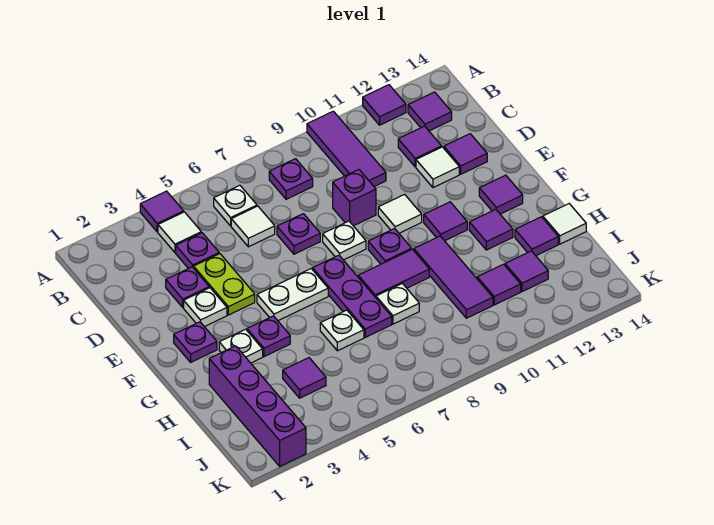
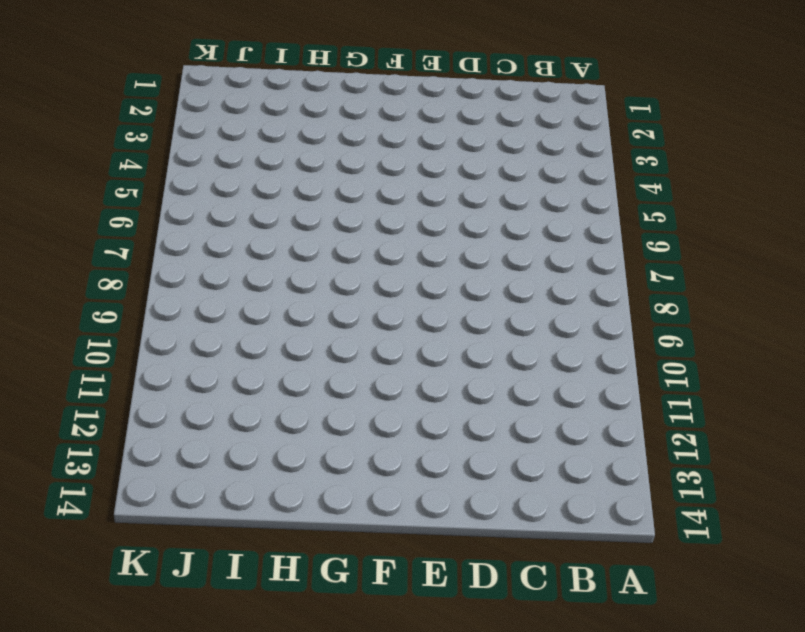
none -> purple tile A4 level 1
none -> purple tile A10:C10 level 1
none -> purple tile A12 level 1
none -> white tile B4 level 1

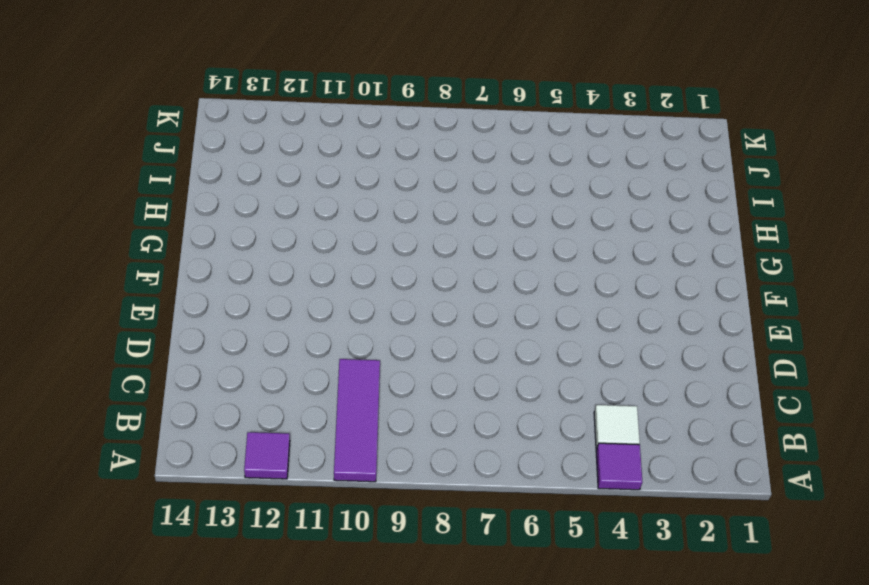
none -> white plate B6 level 1
none -> purple plate B8 level 1
none -> purple tile B13 level 1
none -> purple plate C4 level 1

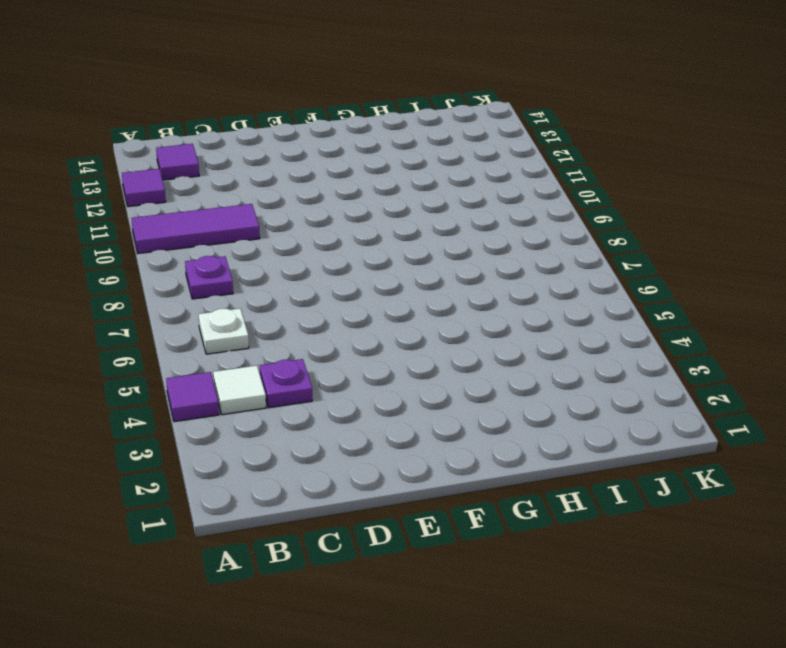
none -> white tile C6 level 1
none -> purple tile C12 level 1
none -> purple plate D3 level 1
none -> lime plate D4:E4 level 1

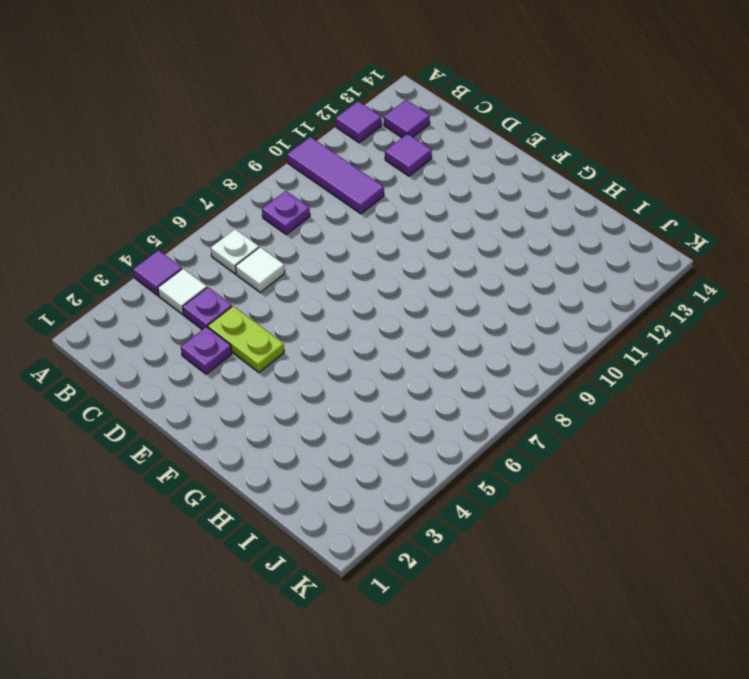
none -> purple plate D7 level 1
none -> purple brick D9 level 1
none -> white tile D12 level 1
none -> purple tile D13 level 1

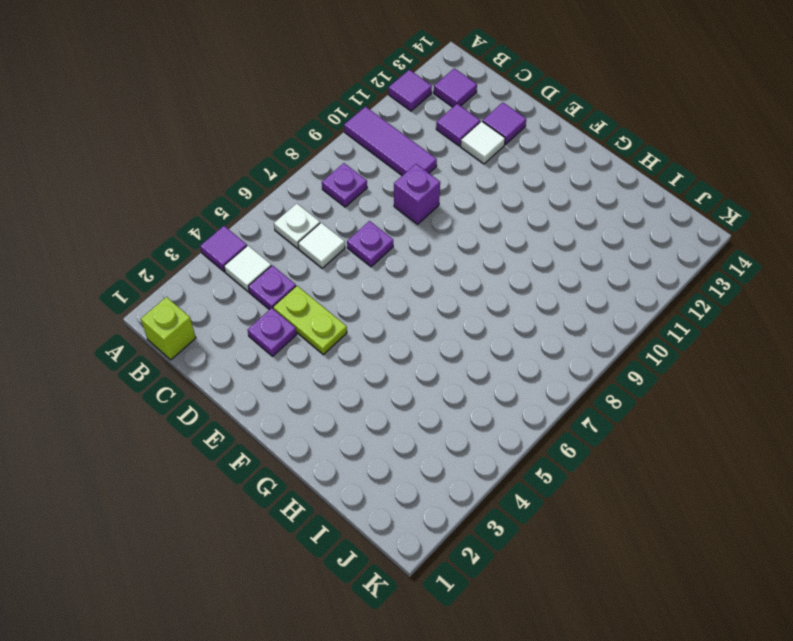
lime brick B1 level 1 -> none
none -> white plate E3 level 1
none -> white plate E8 level 1
none -> white tile E10 level 1
none -> purple plate F2 level 1

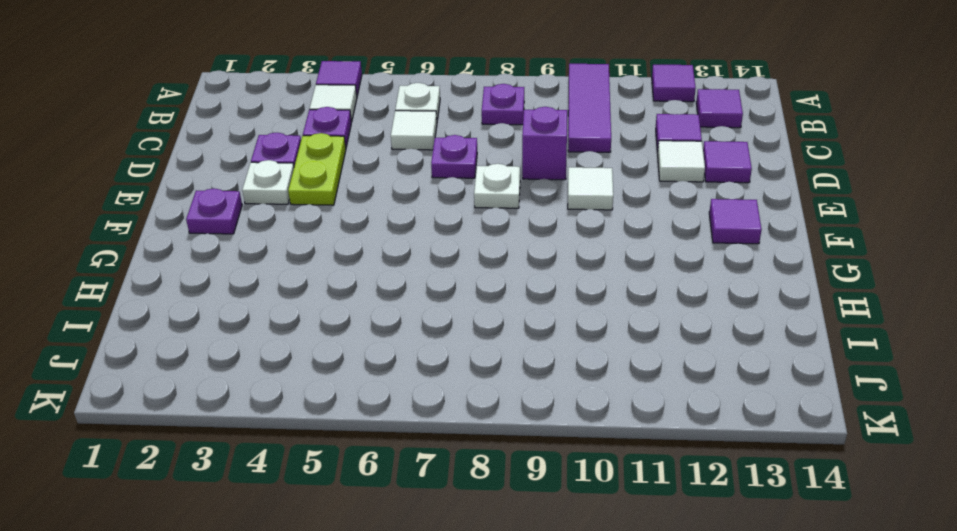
none -> white plate F5:F6 level 1
none -> purple plate F7:H7 level 1
none -> purple plate F9 level 1
none -> purple tile F11 level 1

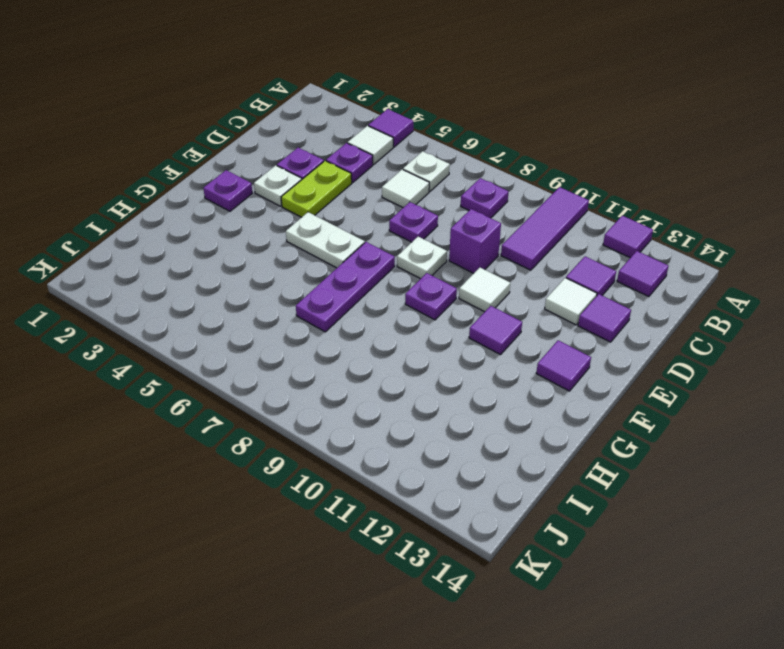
none -> white plate G3 level 1
none -> purple plate G4 level 1
none -> purple tile G8:G9 level 1
none -> purple tile G10:I10 level 1

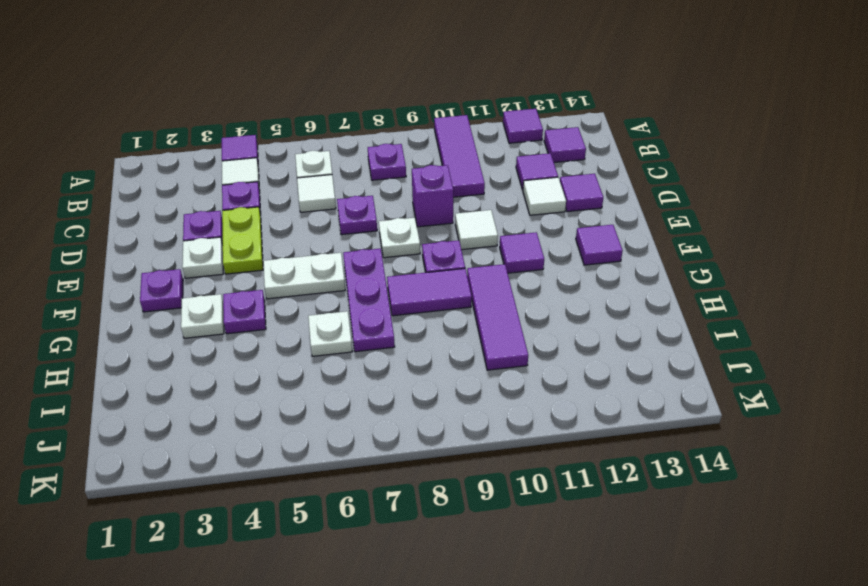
none -> purple tile G12 level 1
none -> purple brick H2:K2 level 1
none -> white plate H8 level 1
none -> purple tile H13 level 1

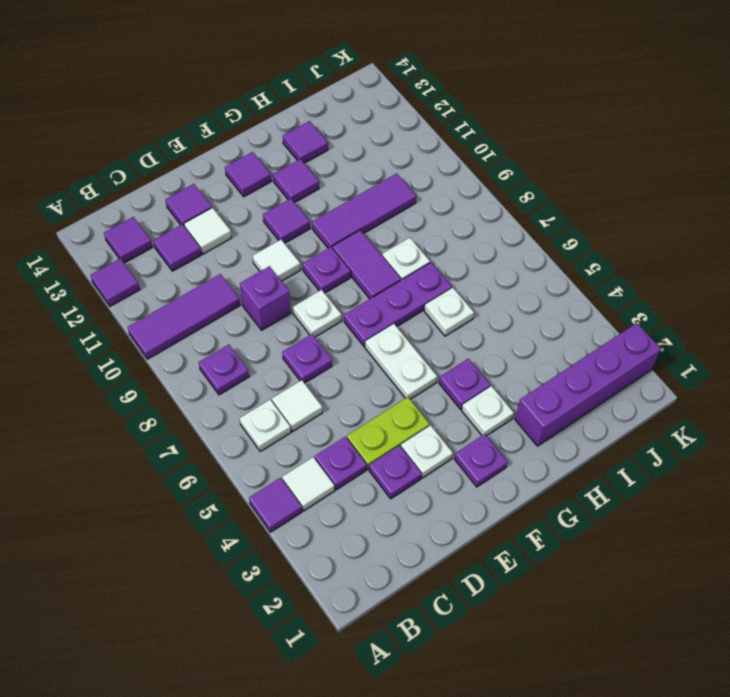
none -> white tile H14 level 1
none -> purple tile I4 level 1
none -> purple tile I11 level 1
none -> purple tile I12 level 1

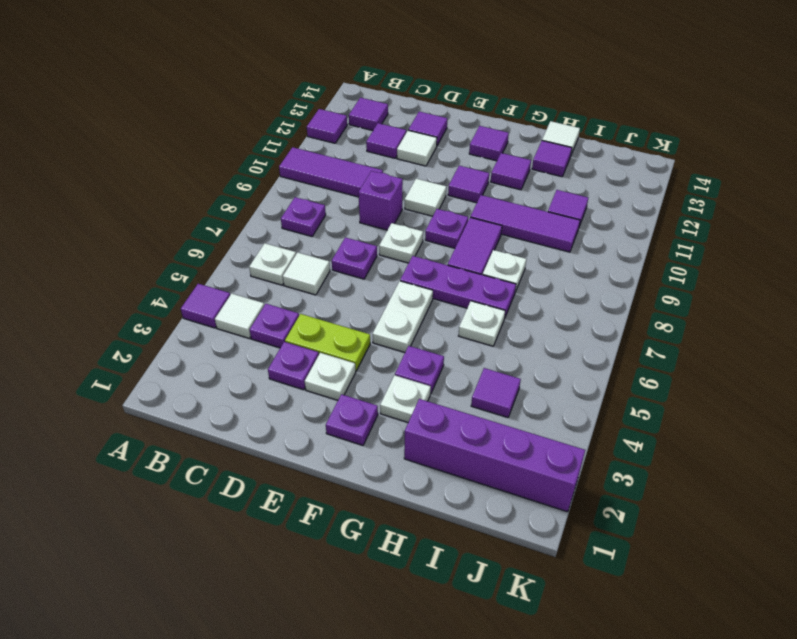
none -> purple tile I12 level 1

